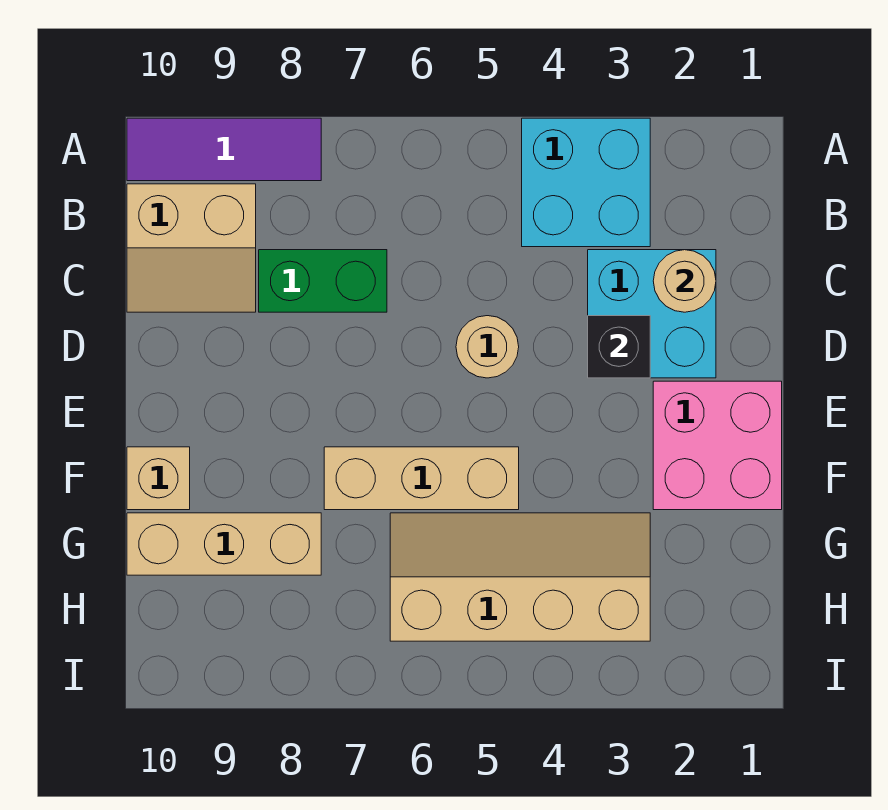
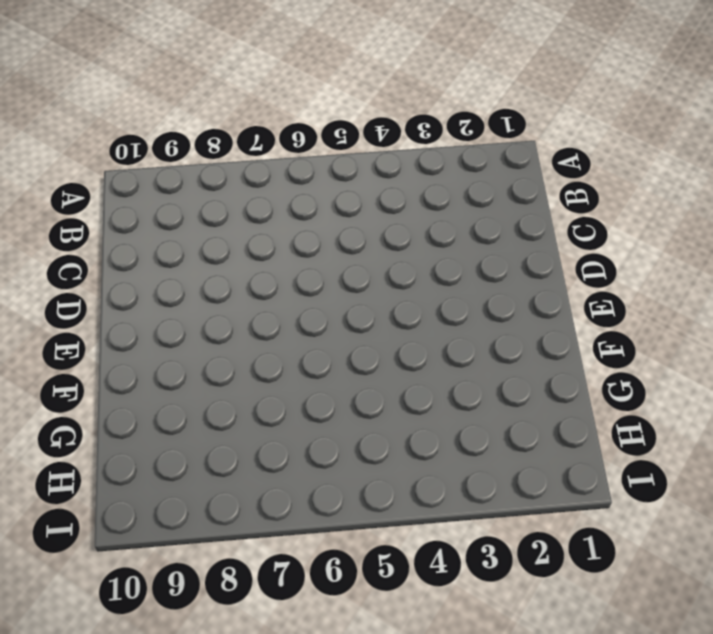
none -> cyan brick A3:B4 level 1
none -> purple tile A8:A10 level 1
none -> tan slope B9:C10 level 1 top B

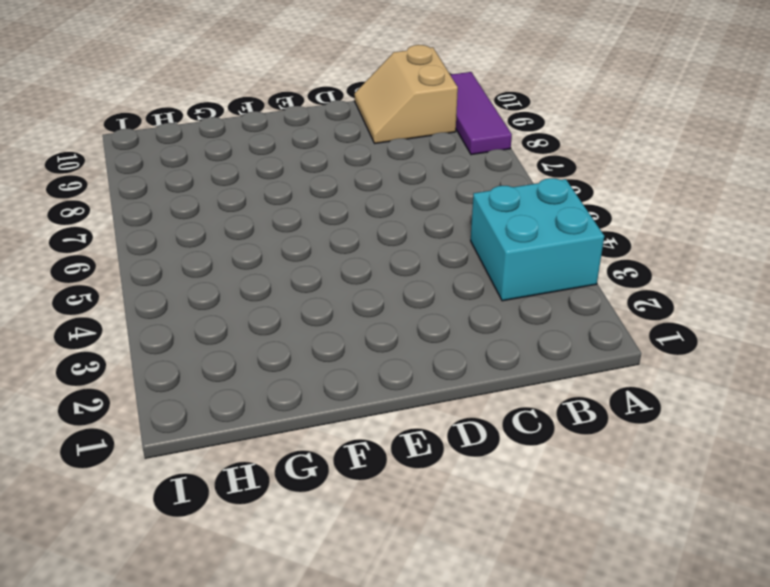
none -> cyan brick C2:D3 level 1
none -> green brick C7:C8 level 1
none -> tan round brick D5 level 1

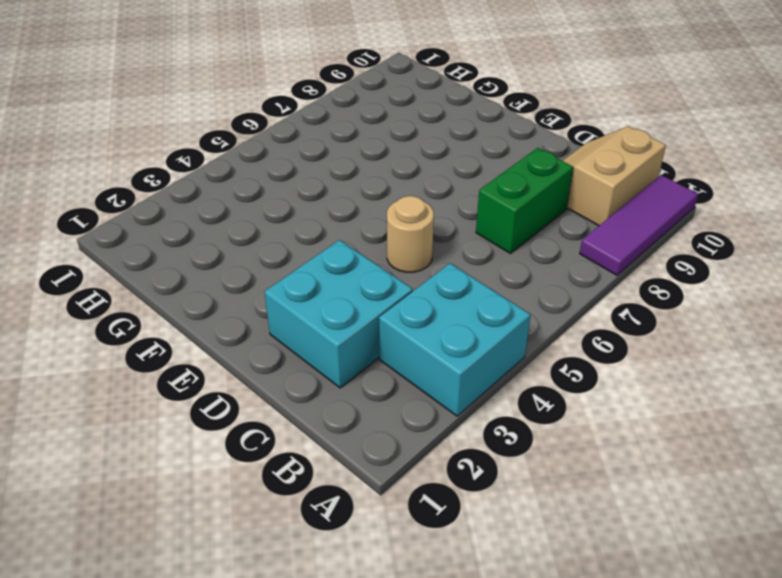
none -> pink brick E1:F2 level 1
none -> tan brick F5:F7 level 1
none -> tan brick F10 level 1

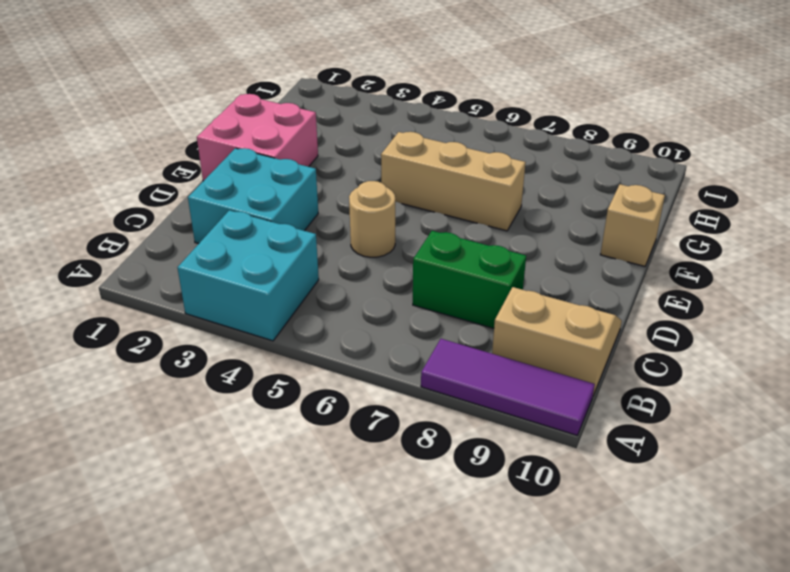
none -> tan slope G3:H6 level 1 top H
none -> tan brick G8:G10 level 1
none -> tan round brick C2 level 2

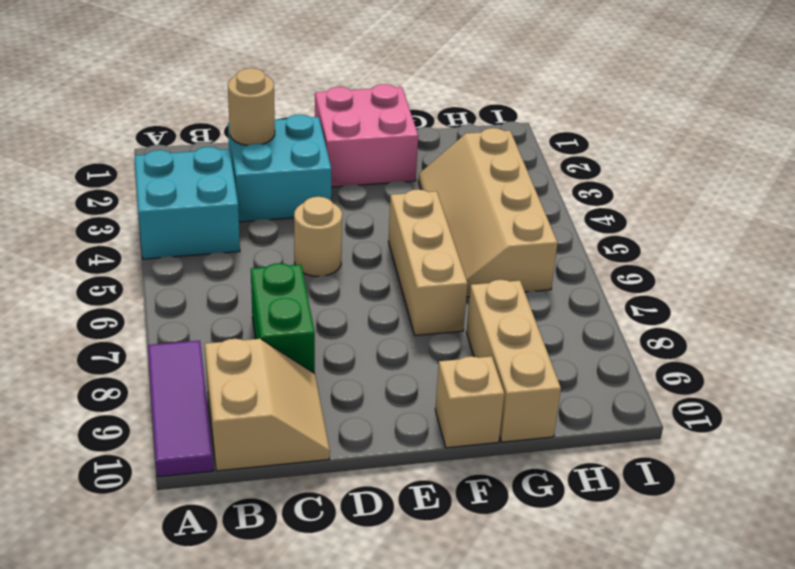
none -> black brick D3 level 2

